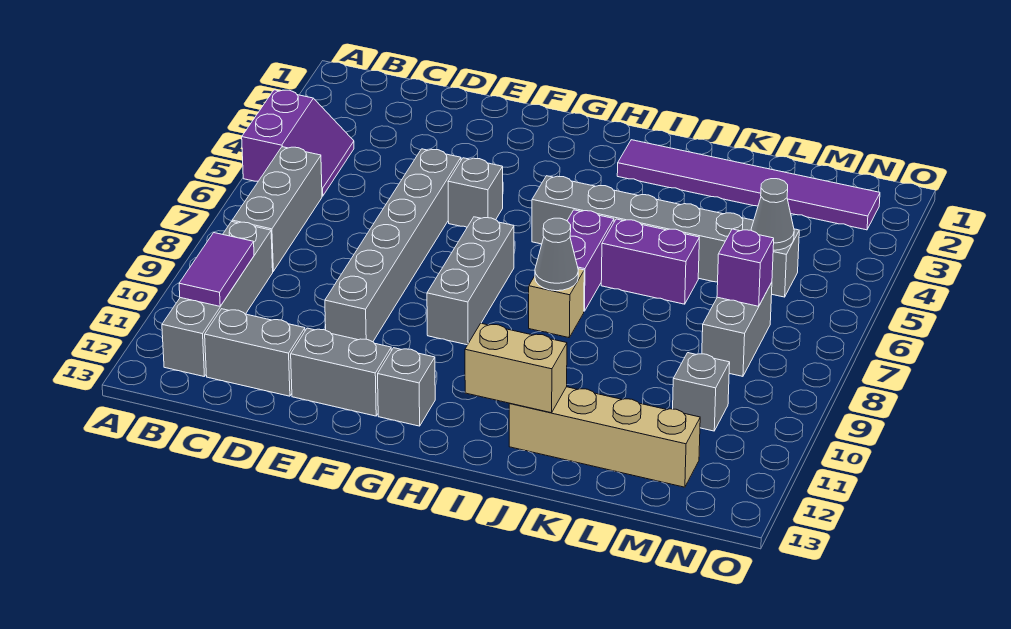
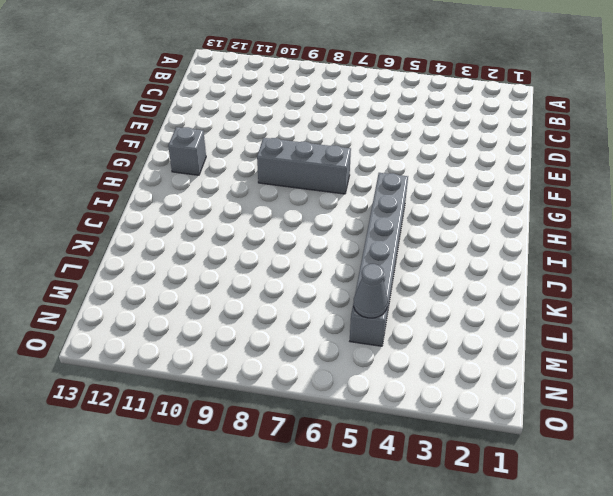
none -> purple slope A4:B5 level 1 top A
none -> grey brick B6:B8 level 1
none -> grey brick B9:B12 level 1

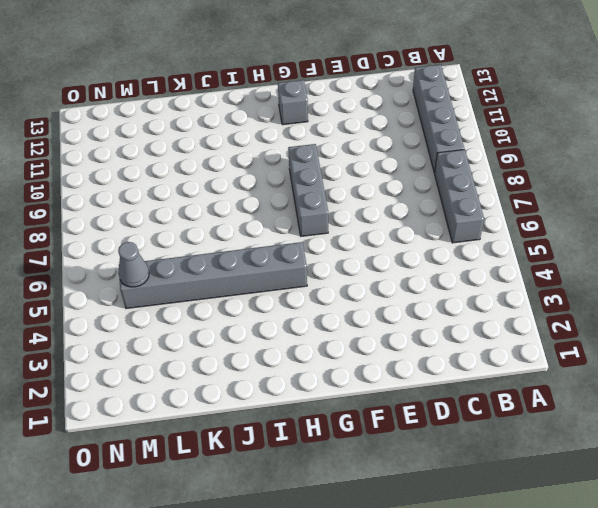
none -> purple slope A4:B5 level 1 top A
none -> grey brick C12:D12 level 1
none -> grey brick E5:E10 level 1

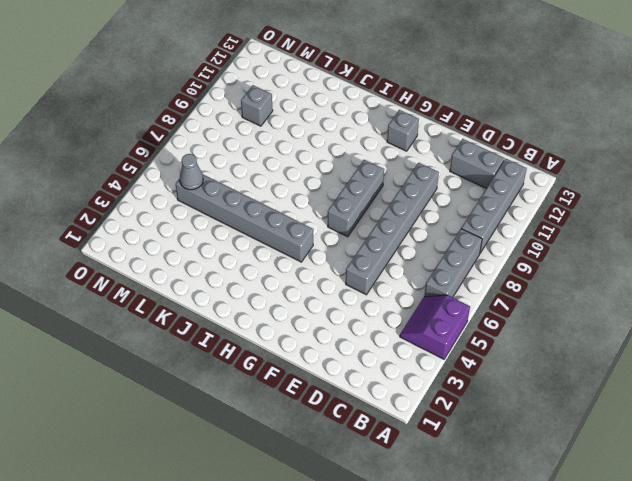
none -> grey brick E12:F12 level 1
none -> grey brick F5 level 1
none -> purple tile I2:N2 level 1

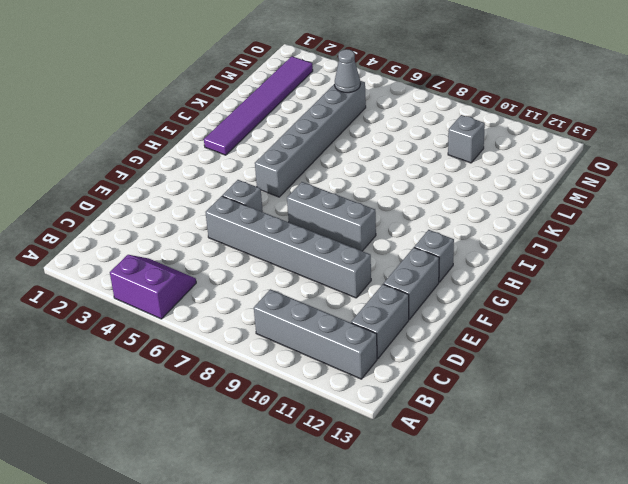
none -> grey brick B6:B8 level 1
none -> purple brick I6:I7 level 1
none -> tan brick I8 level 1

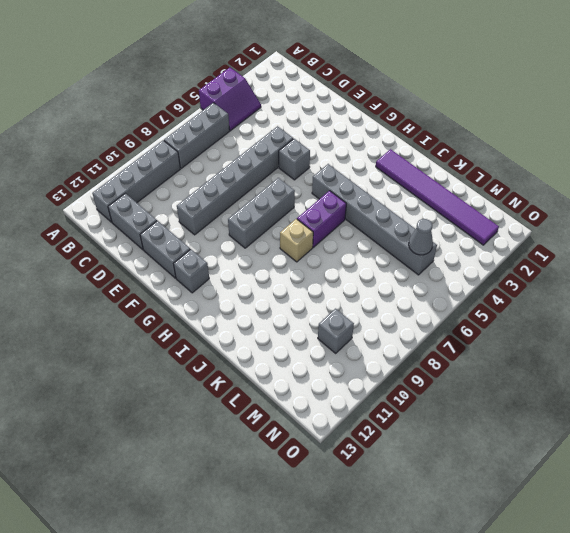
none -> purple brick J6:K6 level 1
none -> tan brick J12:M12 level 1
none -> grey brick M7:M8 level 1

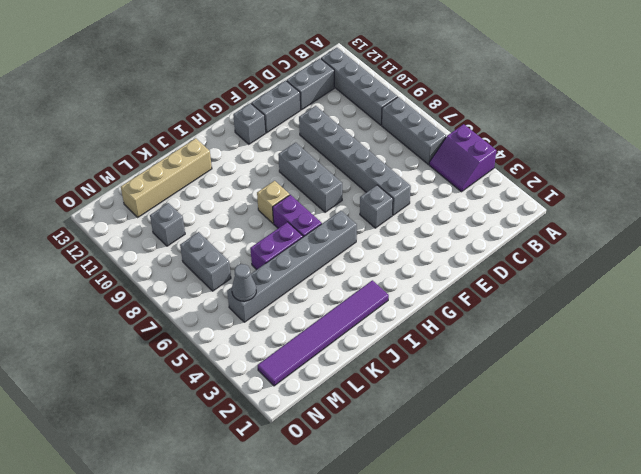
none -> purple tile B10:B11 level 2
none -> grey cone I8 level 2
none -> tan brick I12:J12 level 2

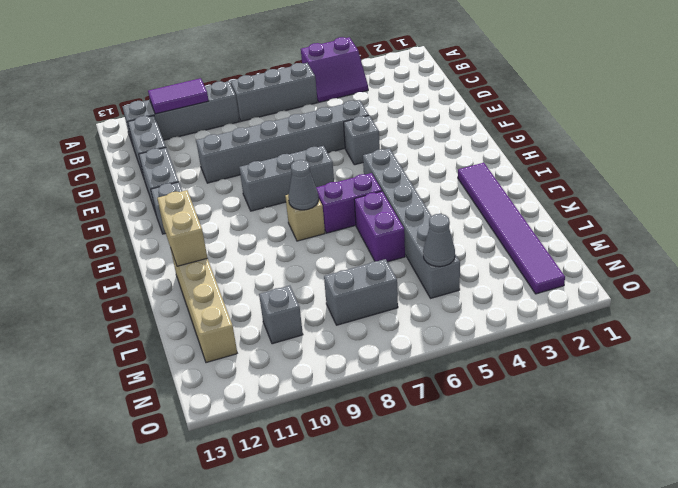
none -> purple brick M7 level 2

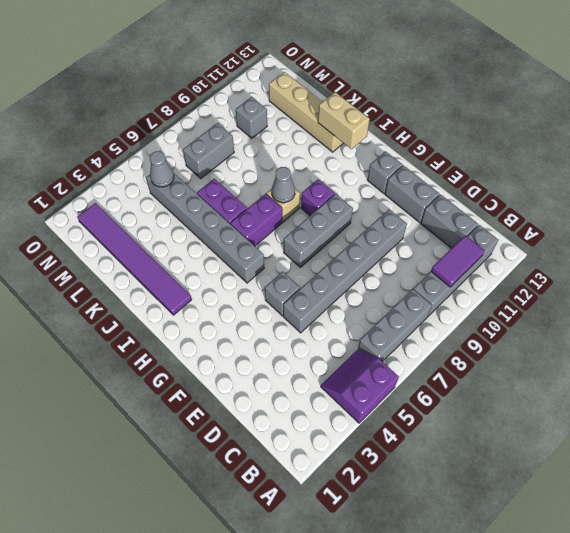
purple brick H9 level 1 -> purple brick M7 level 2

